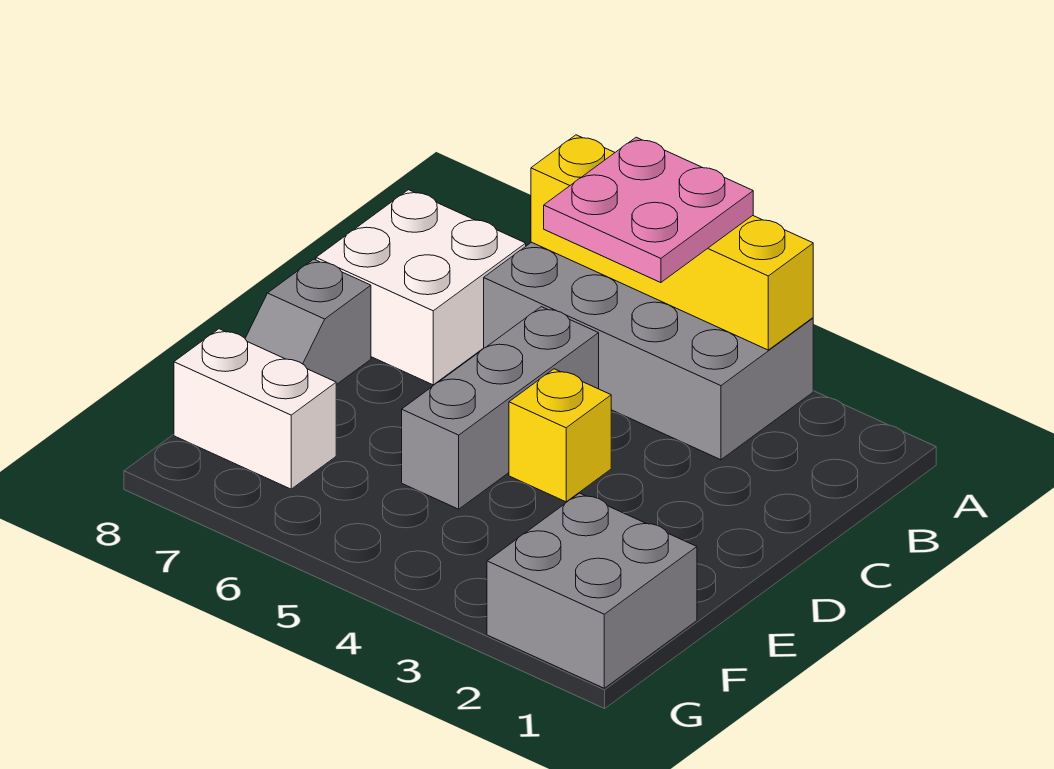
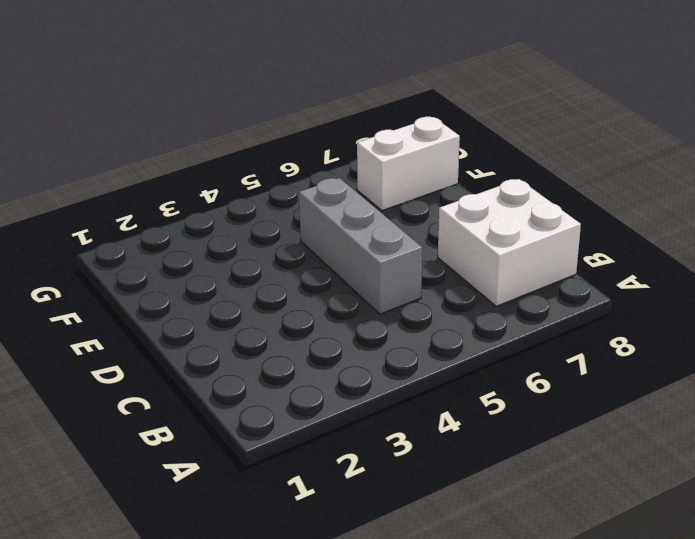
none -> grey brick A3:B6 level 1
none -> yellow brick D4 level 1

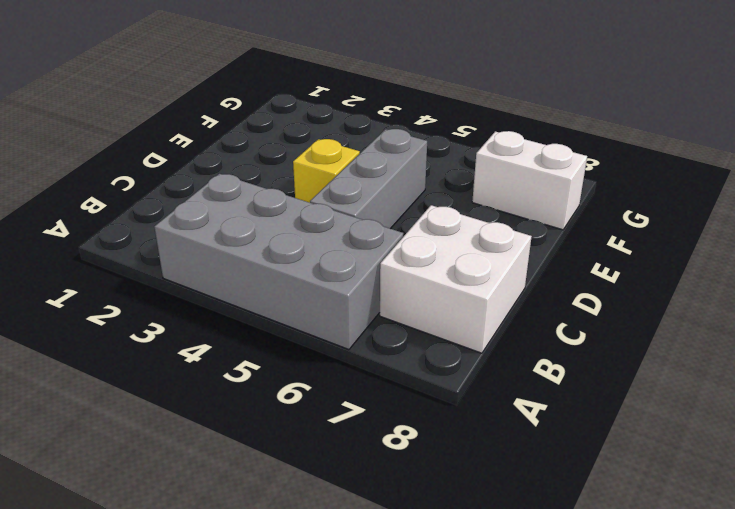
none -> grey slope D8:E8 level 1 top D
none -> grey brick F1:G2 level 1

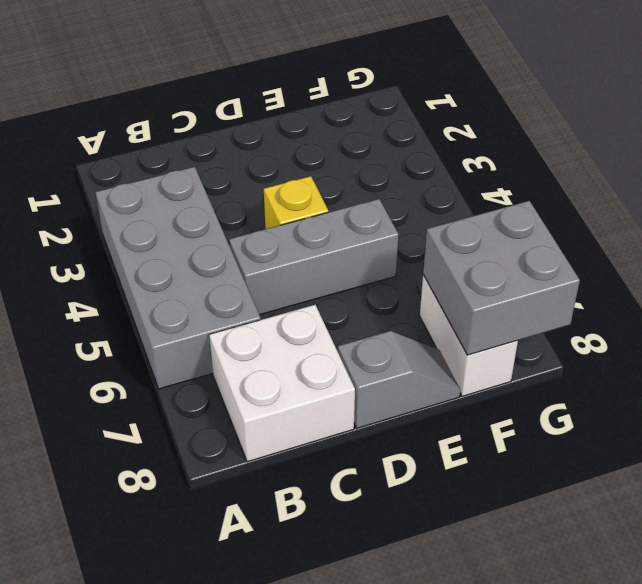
grey brick F7:G8 level 2 -> grey brick F1:G2 level 1
none -> yellow brick A3:A6 level 2
none -> pink plate A4:B5 level 3

